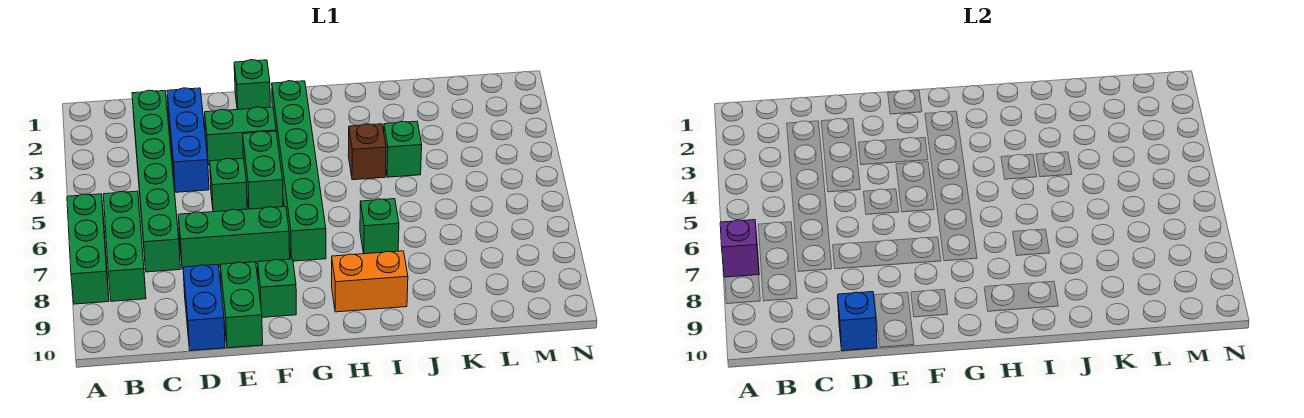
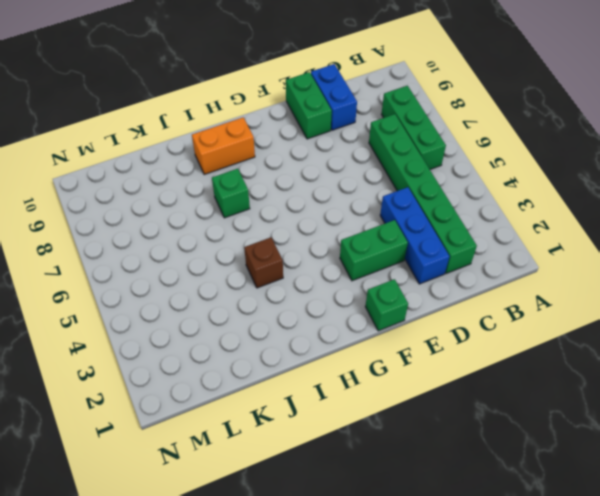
none -> green brick A6:A8 level 1
none -> green brick D7:F7 level 1
none -> green brick E5 level 1

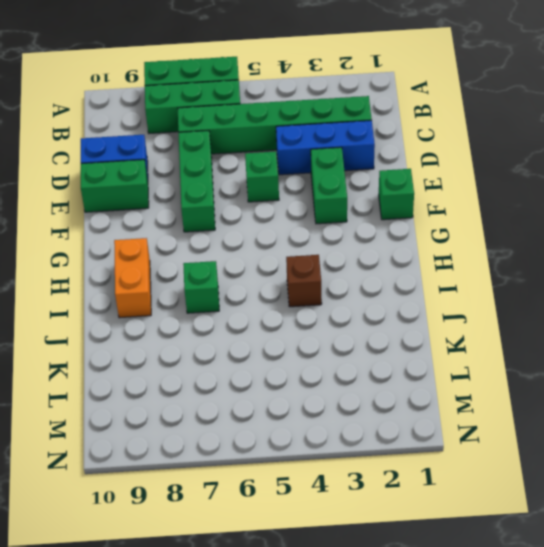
none -> green brick F4:F5 level 1
none -> green brick F9 level 1
none -> green brick G2:G7 level 1

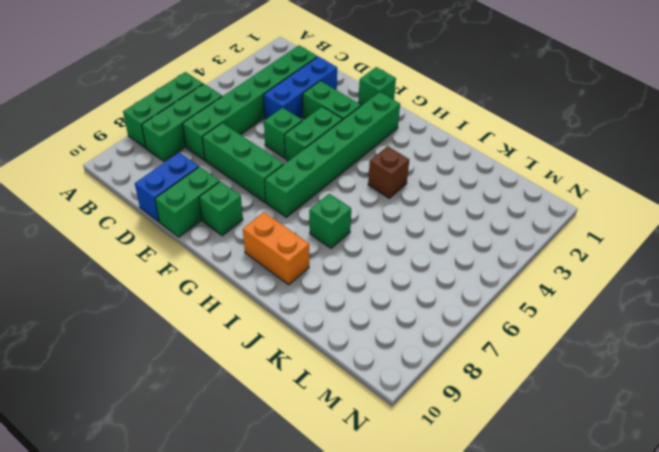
none -> green brick J4 level 1
none -> purple brick A7 level 2
none -> blue brick D10 level 2

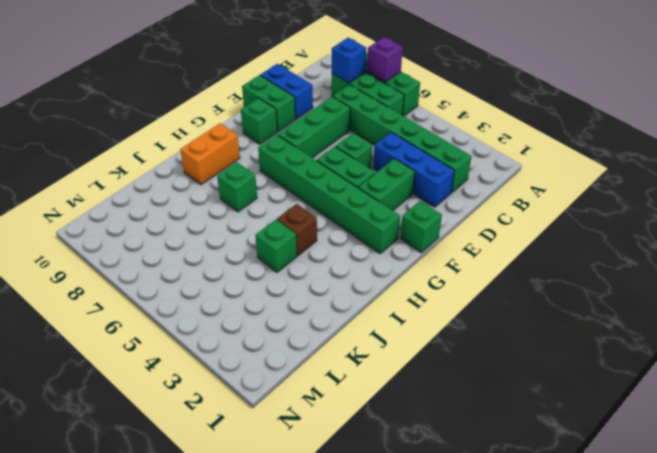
blue brick B8 level 2 -> blue brick D10 level 2

